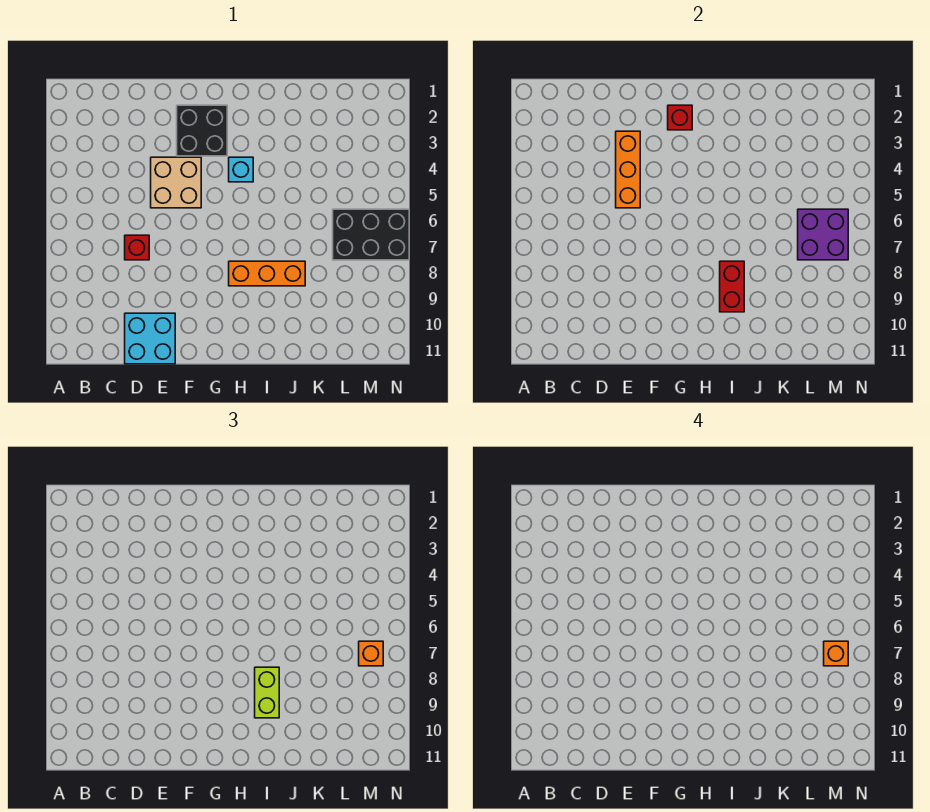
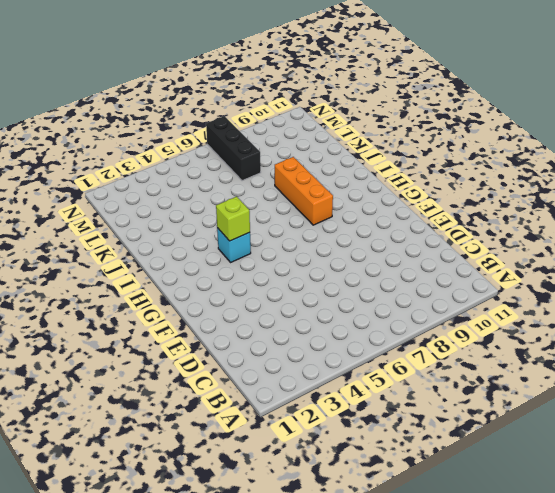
lime brick H4 level 2 -> none
black brick L7:N7 level 1 -> black brick L6:N7 level 1
none -> red brick D7 level 1
none -> cyan brick D10:E11 level 1
none -> tan brick E4:F5 level 1

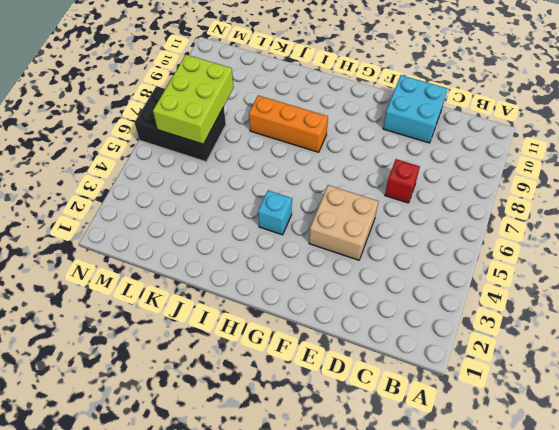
lime brick L6:M8 level 2 -> purple brick L6:M7 level 2
none -> black brick F2:G3 level 1
none -> orange brick E3:E5 level 2
none -> red brick G2 level 2

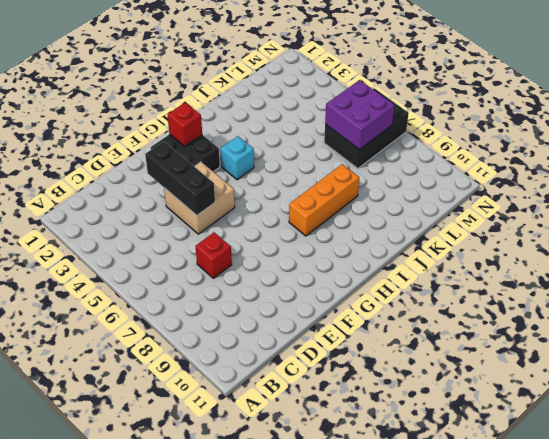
black brick E3:E5 level 2 -> orange brick E3:E5 level 2
none -> cyan brick D10:E11 level 1
none -> red brick I8:I9 level 2
none -> lime brick I8:I9 level 3

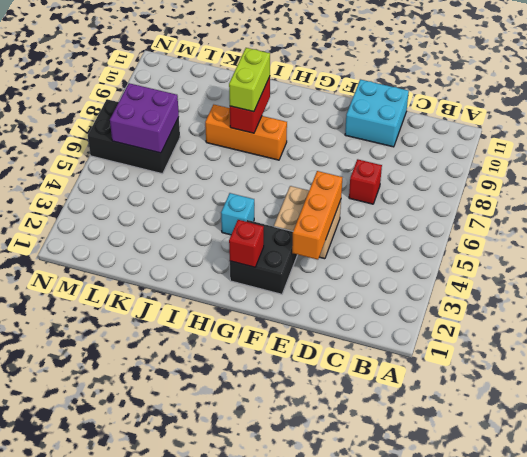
none -> orange brick M7 level 3
none -> orange brick M7 level 4

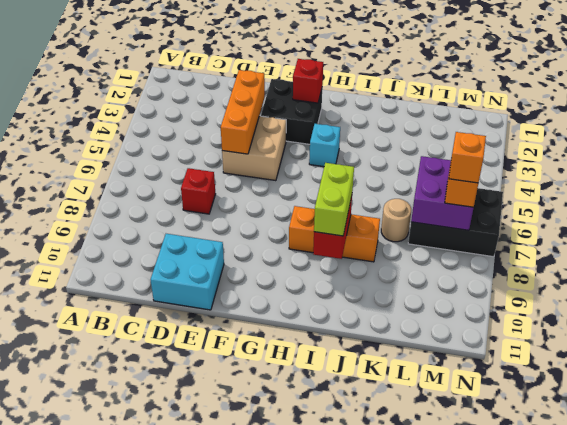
tan round brick K7 level 1 -> none

